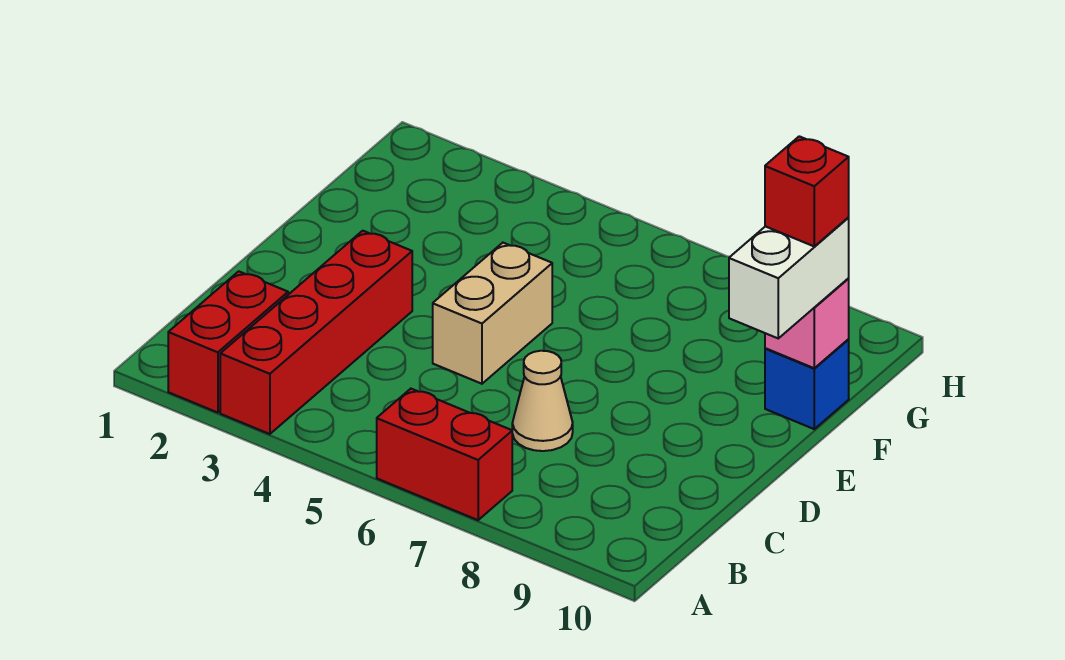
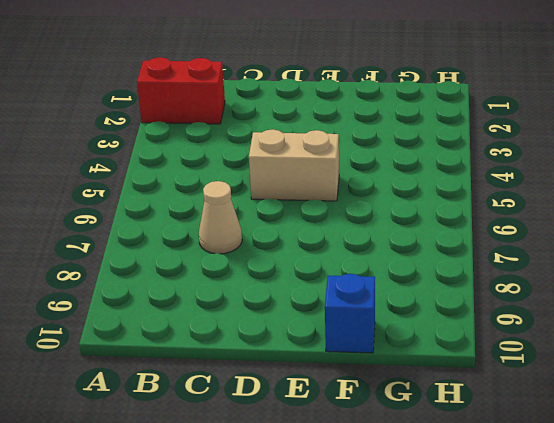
none -> red brick A3:D3 level 1
none -> red brick A6:A7 level 1

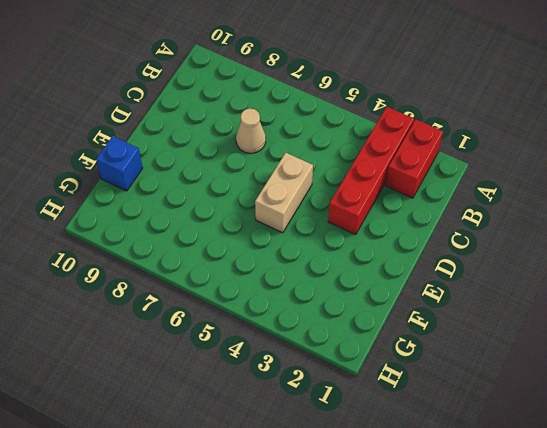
none -> red brick A6:A7 level 1
none -> pink brick F10 level 2

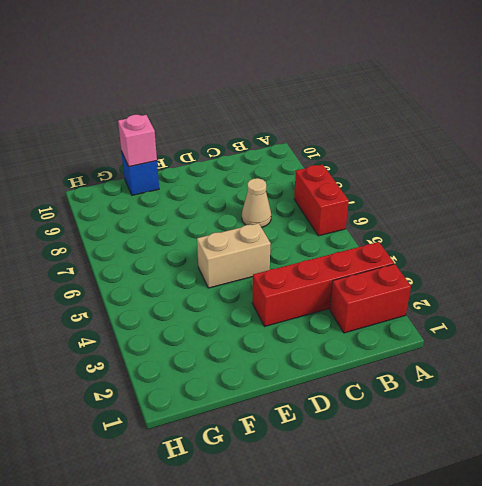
none -> white brick E10:F10 level 3
none -> red brick F10 level 4

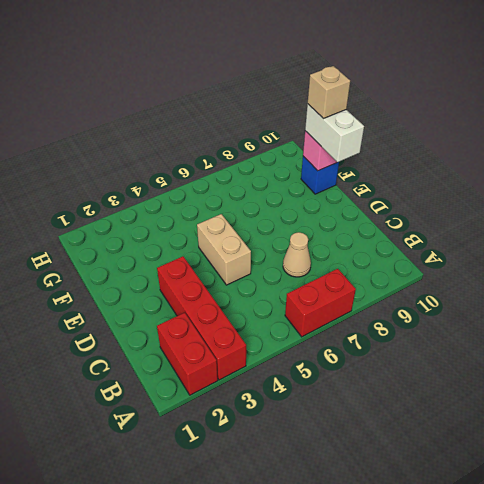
tan brick F10 level 4 -> red brick F10 level 4

